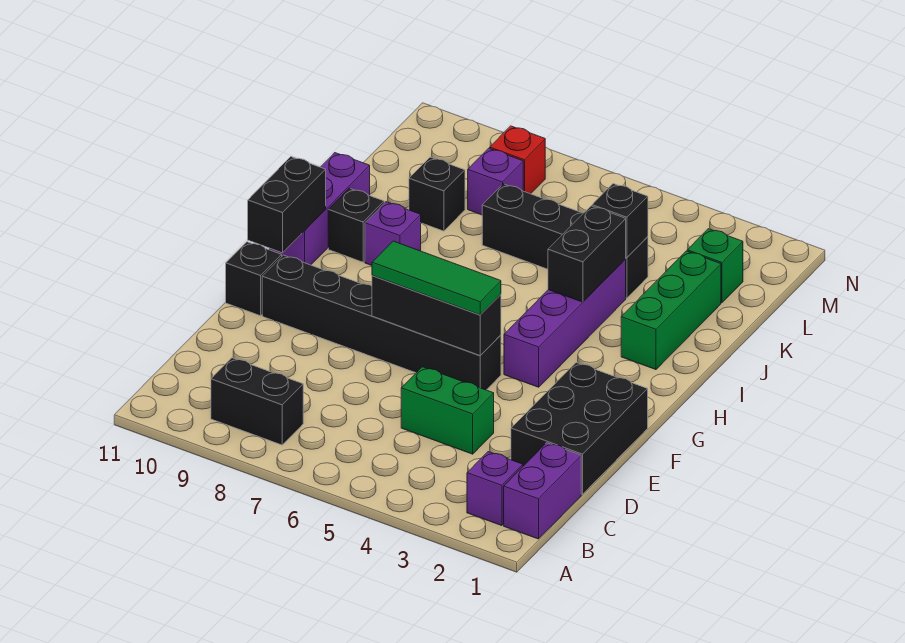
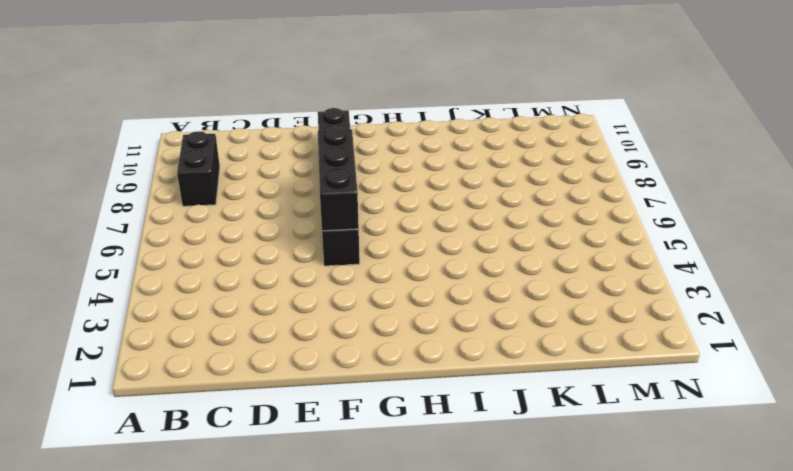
none -> purple brick B1:C1 level 1
none -> purple brick B2 level 1
none -> black brick D1:F2 level 1

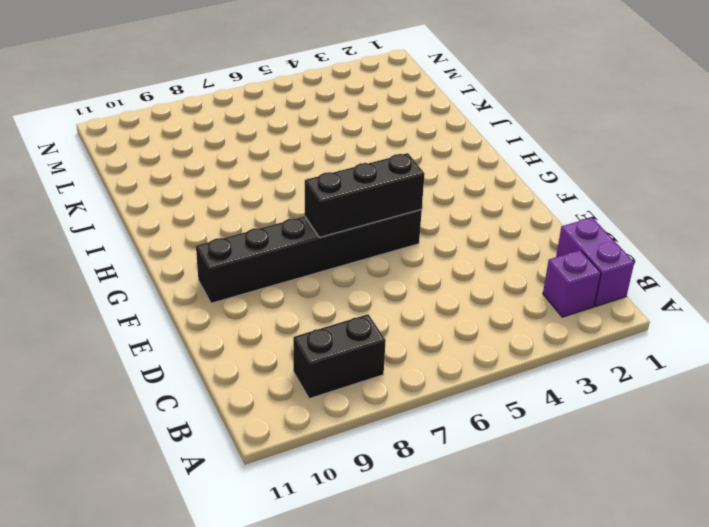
none -> black brick D1:F2 level 1
none -> green brick D4:D5 level 1
none -> black brick F11 level 1

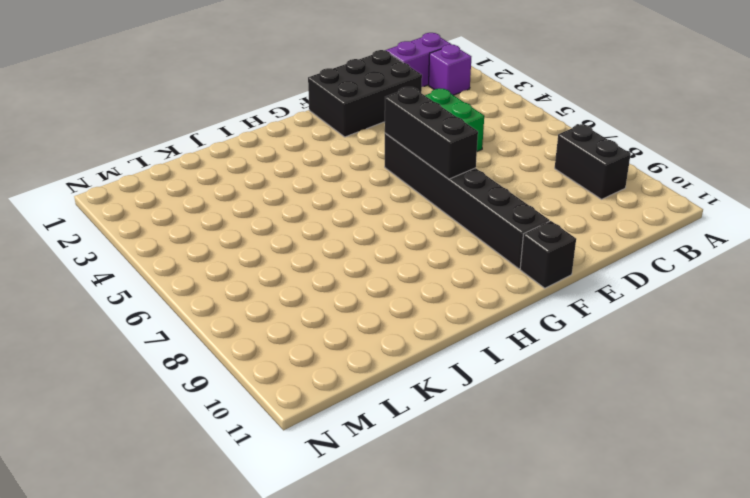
none -> purple brick G4:J4 level 1
none -> purple brick H11:J11 level 1
none -> green brick I2:K2 level 1

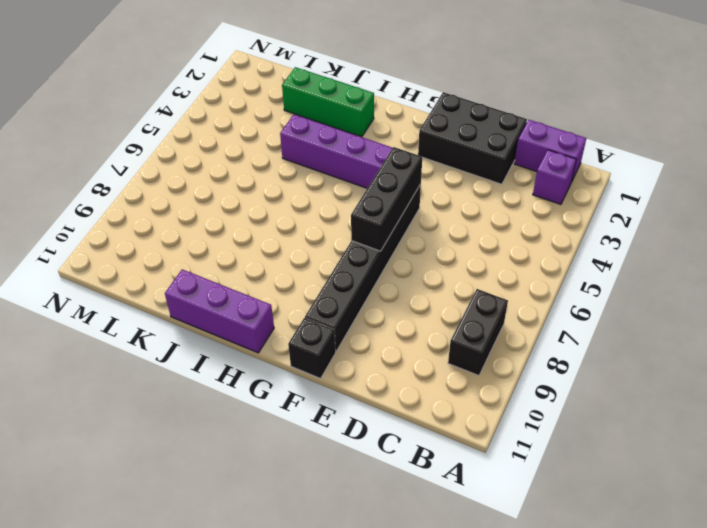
none -> green brick D4:D5 level 1
none -> purple brick I9 level 1
none -> black brick I10 level 1

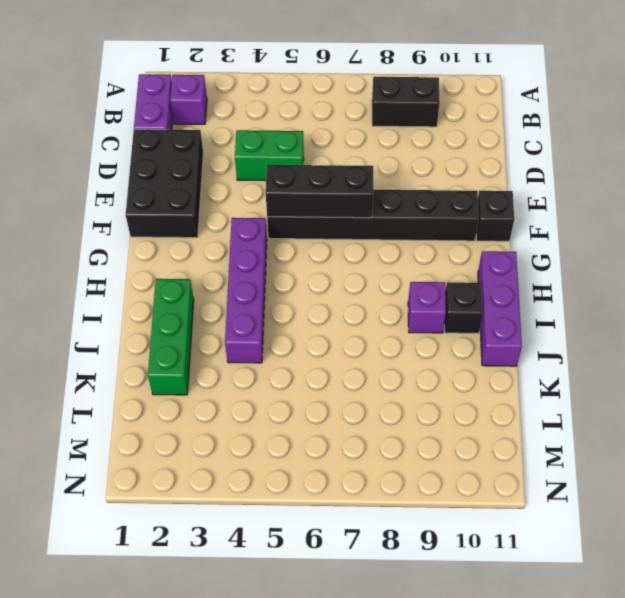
none -> black brick K4:K7 level 1
none -> black brick K9 level 1
none -> green brick L2 level 1

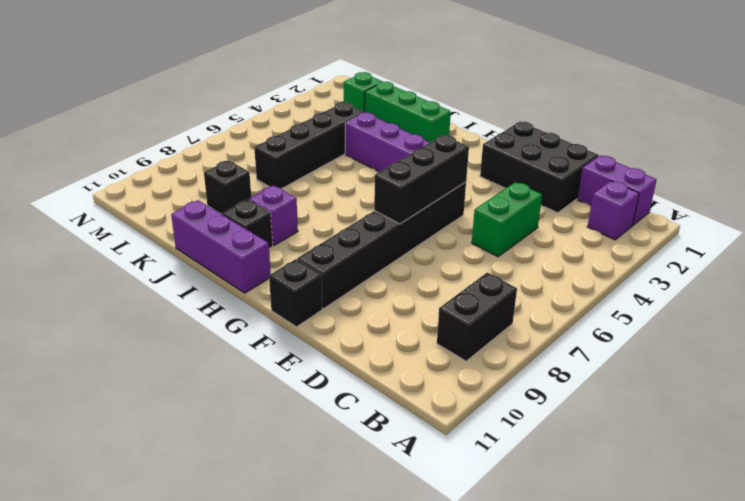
none -> purple brick L8 level 1
none -> red brick M8 level 1
none -> black brick G11:H11 level 2

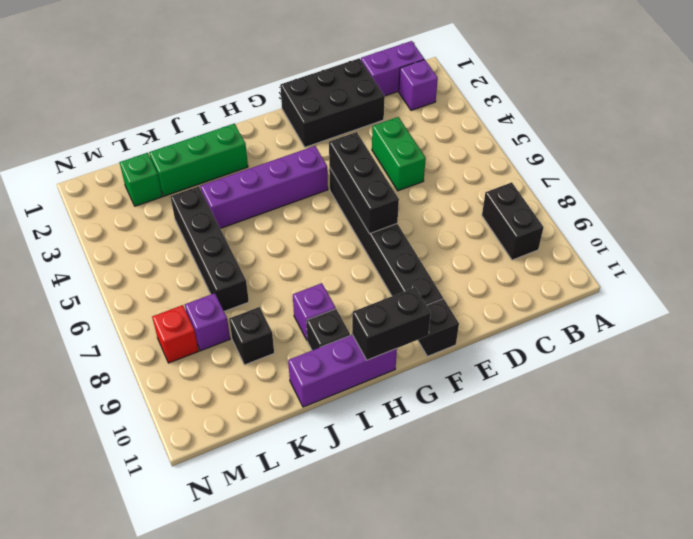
none -> black brick I4:J4 level 2
none -> black brick K4 level 2
none -> green tile F5:F7 level 3

